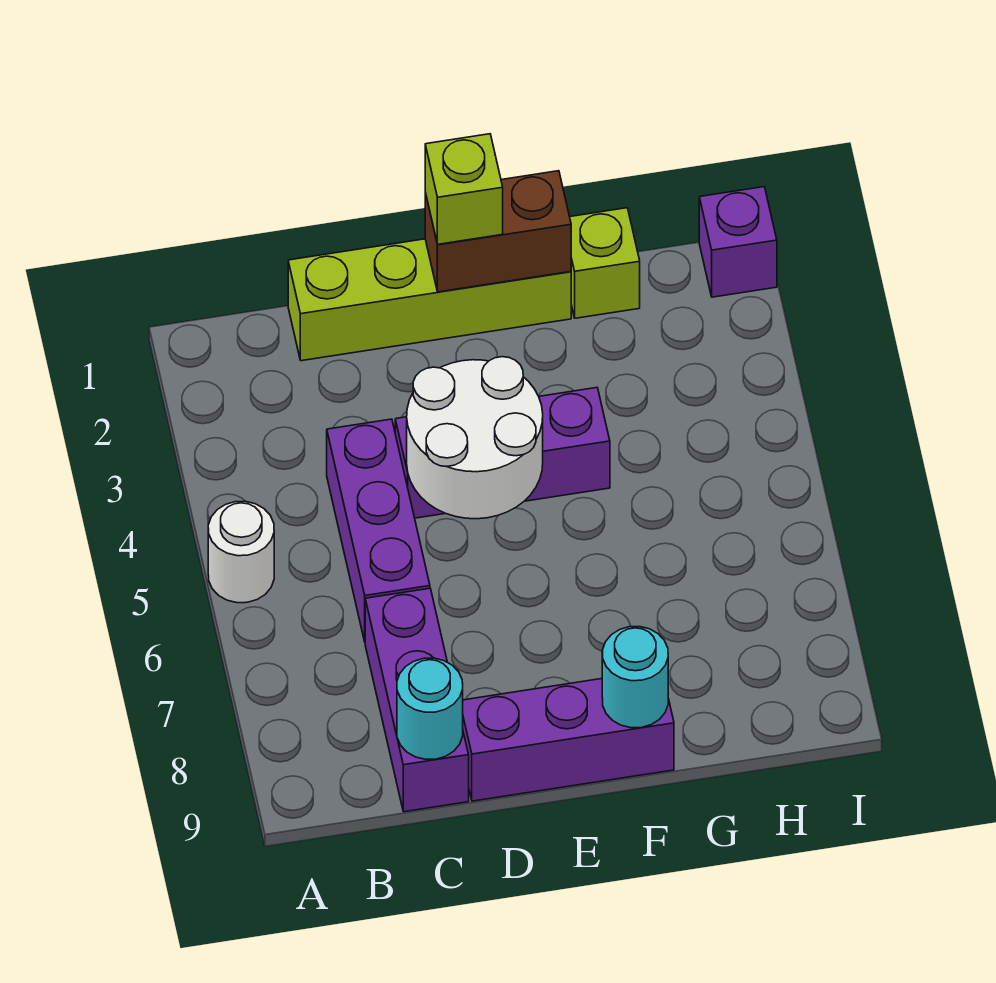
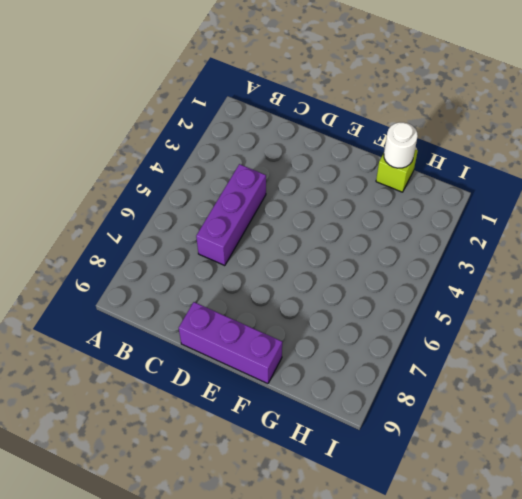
white round brick G1 level 2 -> white round brick A5 level 1
none -> lime brick C1:F1 level 1
none -> purple brick C7:C9 level 1
none -> purple brick D4:F4 level 1

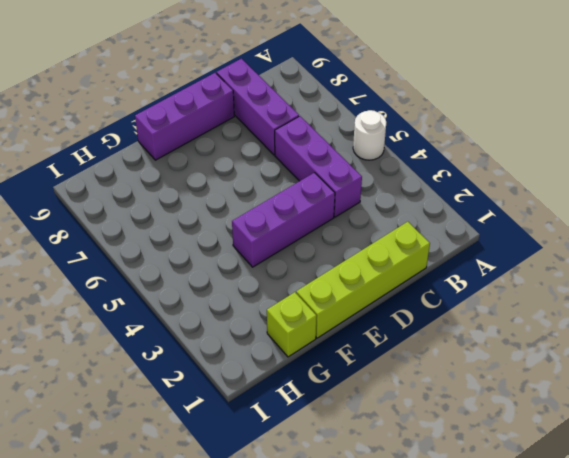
none -> purple brick I1 level 1
none -> cyan round brick C9 level 2
none -> white round brick D4:E5 level 2

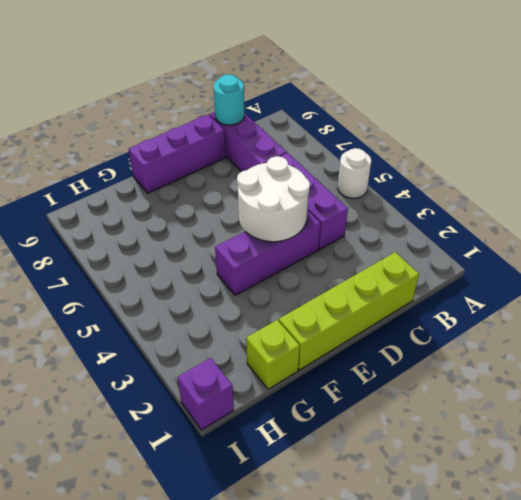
none -> brown brick E1:F1 level 2
none -> cyan round brick F9 level 2
none -> lime brick E1 level 3

